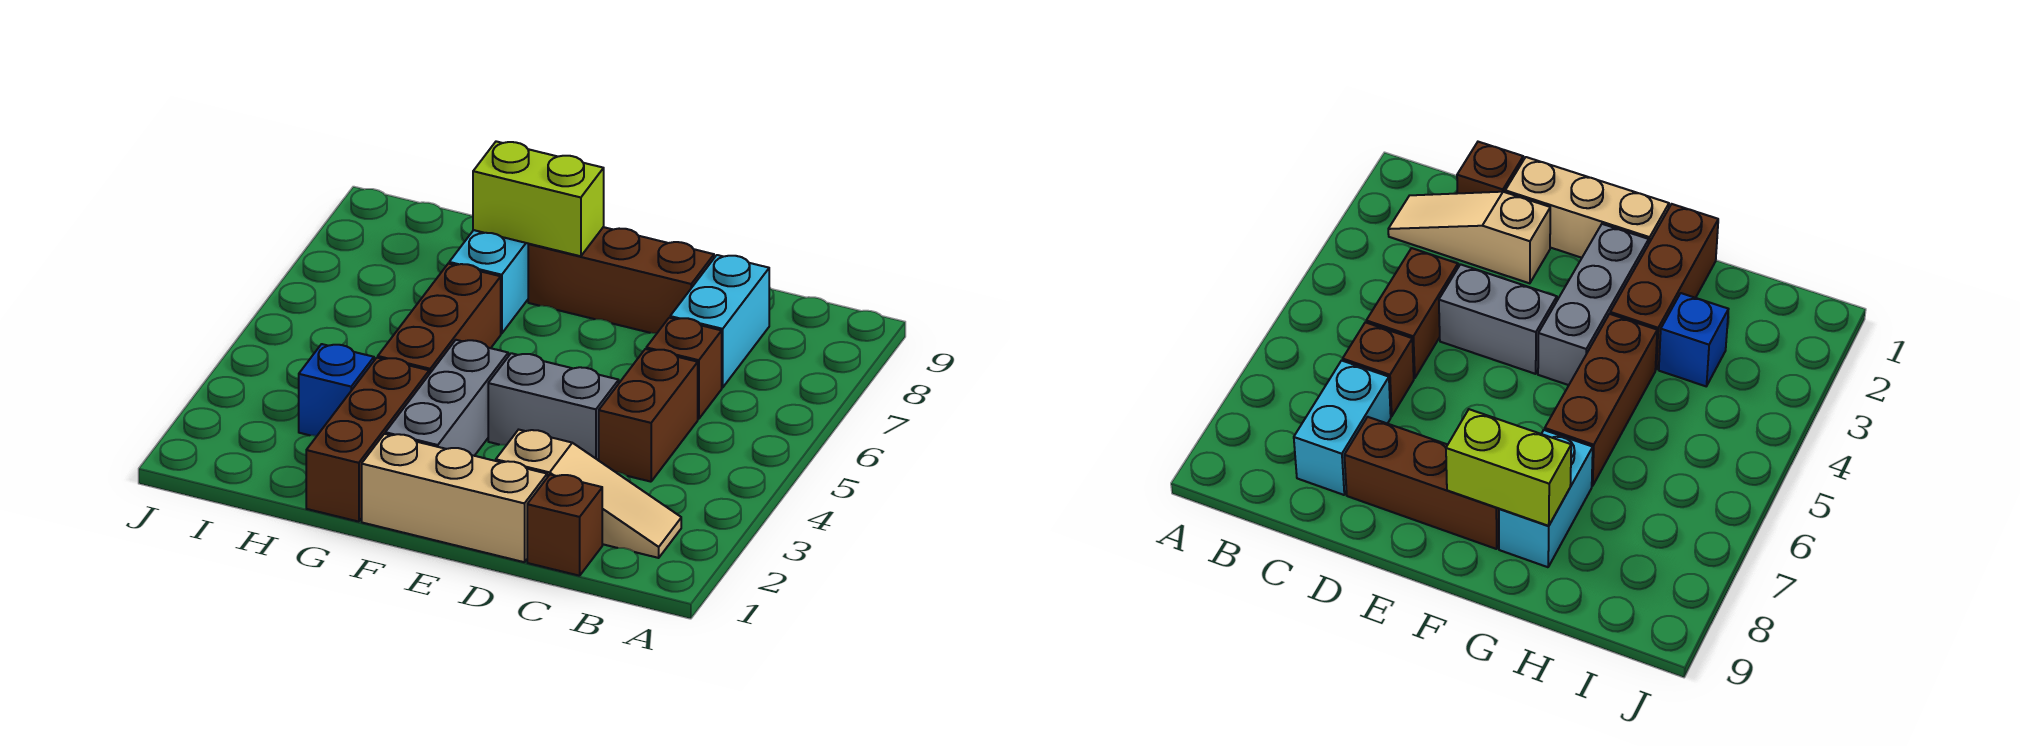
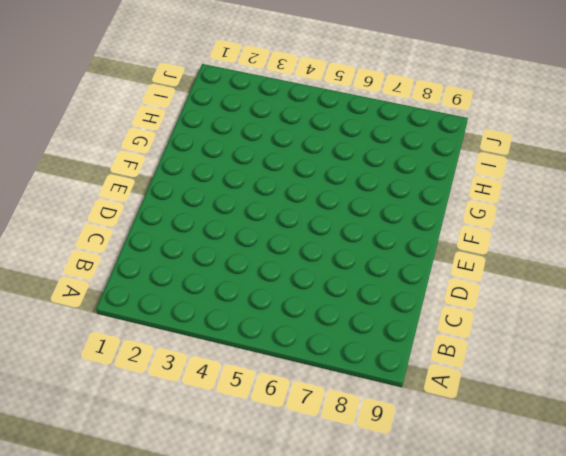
none -> tan slope B2:D2 level 1 top D
none -> brown brick C1 level 1
none -> brown brick C4:C5 level 1

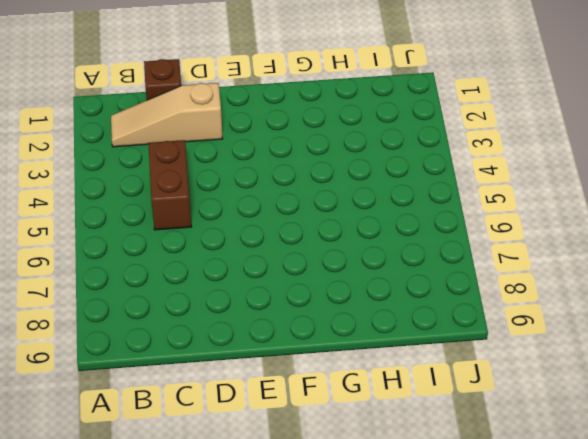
none -> brown brick C6 level 1
none -> cyan brick C7:C8 level 1
none -> tan brick D1:F1 level 1

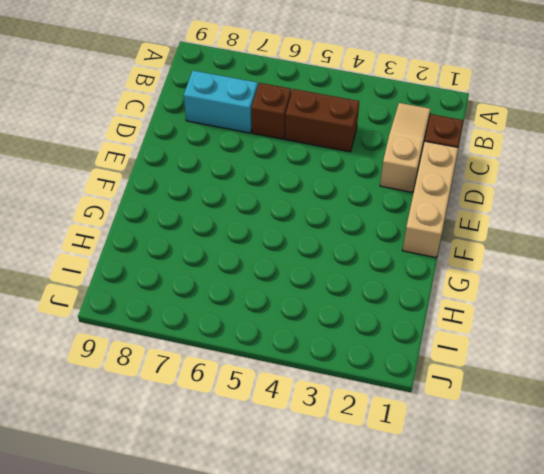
none -> grey brick D4:E4 level 1
none -> brown brick D8:F8 level 1
none -> grey brick F2:F4 level 1

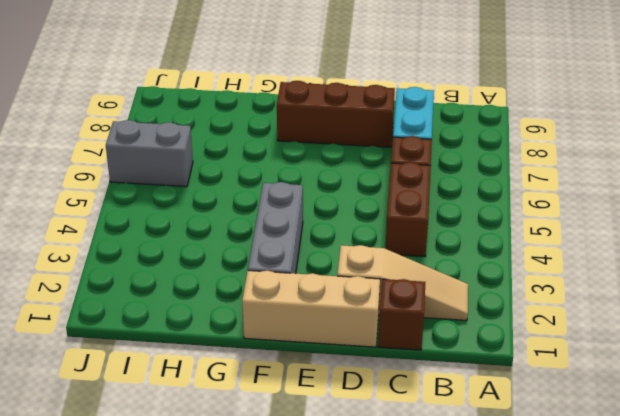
grey brick I6:J6 level 1 -> grey brick D4:E4 level 1
none -> brown brick G1:G3 level 1
none -> brown brick G4:G6 level 1
none -> cyan brick G7:G8 level 1

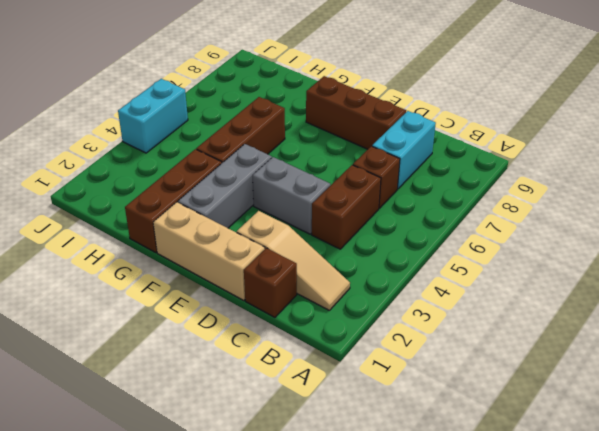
cyan brick J4:J5 level 1 -> cyan brick G7:G8 level 1
none -> blue brick H3 level 1
none -> lime brick F8:G8 level 2

